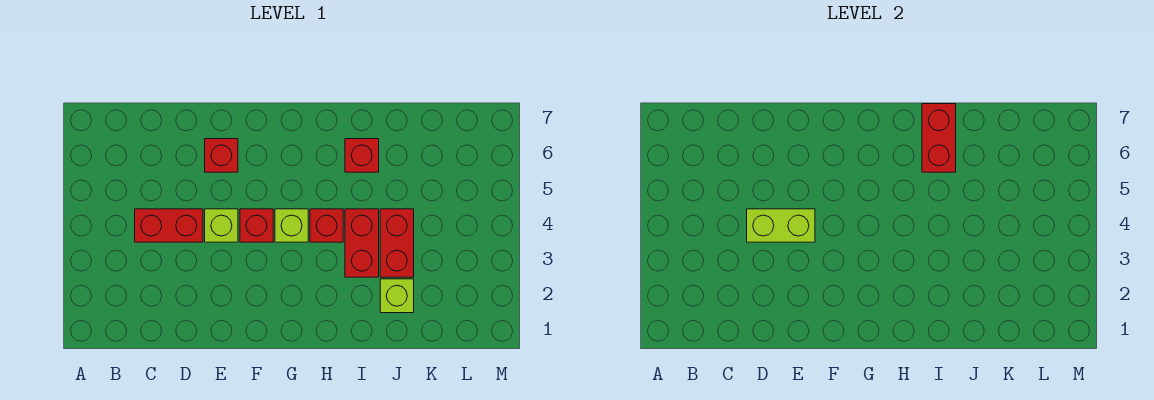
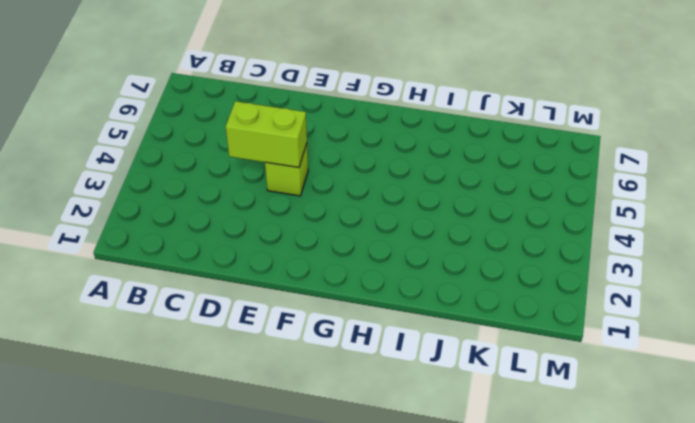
none -> red brick C4:D4 level 1
none -> red brick E6 level 1
none -> red brick F4 level 1

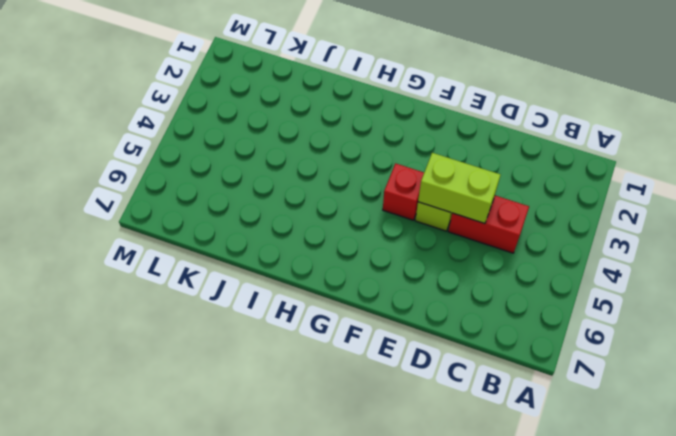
none -> red brick E6 level 1
none -> lime brick G4 level 1
none -> red brick H4 level 1

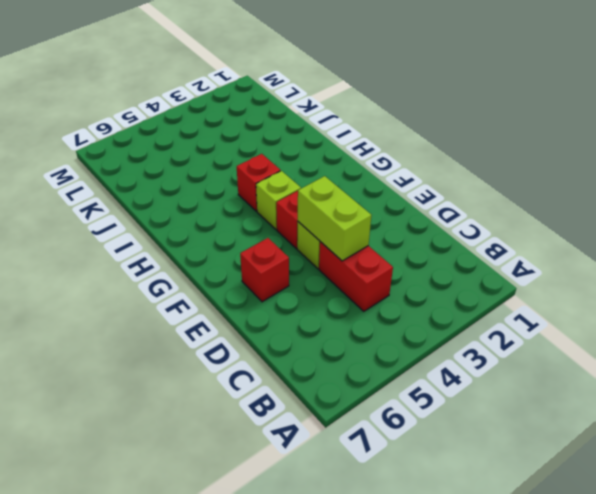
none -> red brick I3:I4 level 1
none -> red brick I6 level 1
none -> lime brick J2 level 1

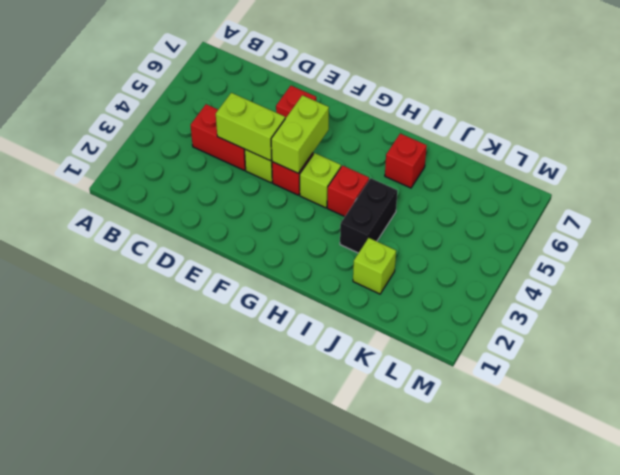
lime brick F4:F5 level 2 -> none
black brick I3:I4 level 1 -> red brick I3:I4 level 1
none -> red brick J3:J4 level 1
none -> red brick I6:I7 level 2

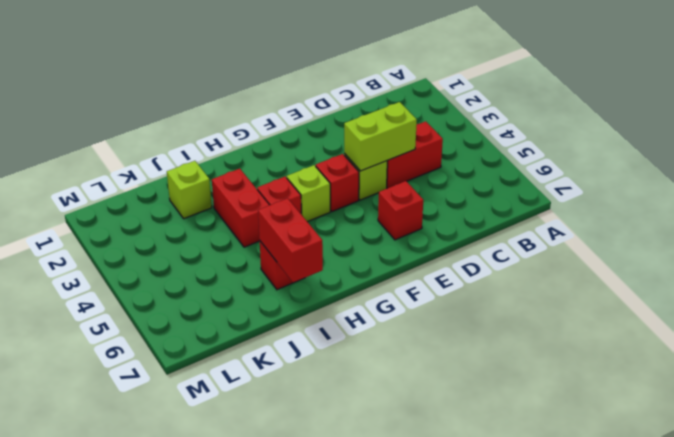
none -> red brick J3:J4 level 1

